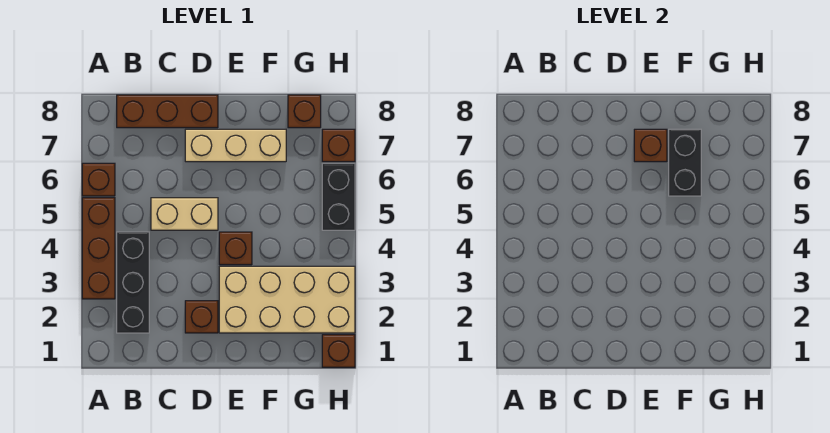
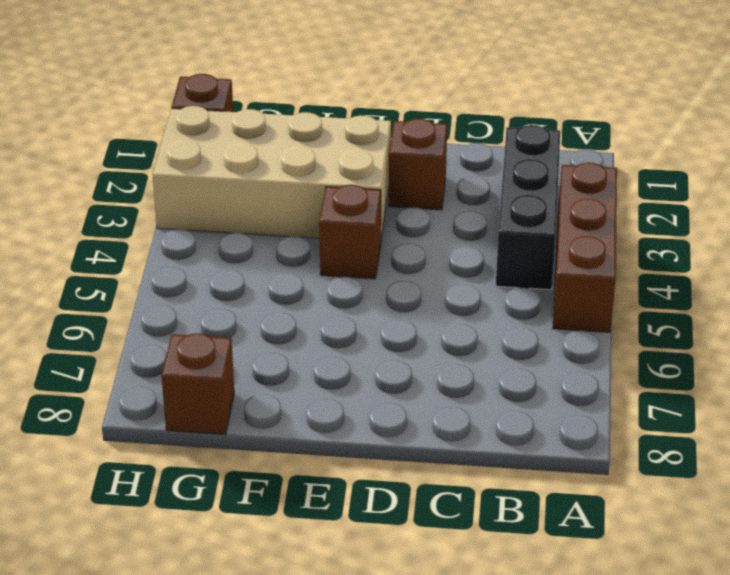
none -> brown brick A6 level 1
none -> brown brick B8:D8 level 1
none -> tan brick C5:D5 level 1

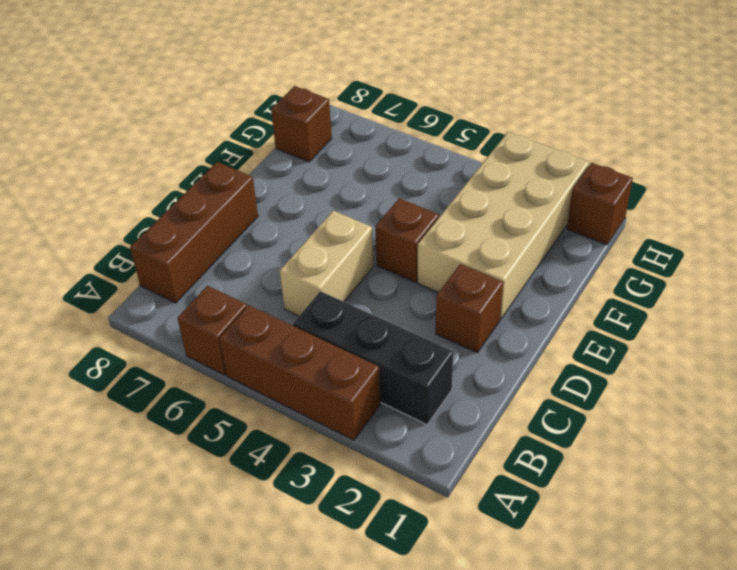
none -> tan brick D7:F7 level 1
none -> black brick H5:H6 level 1
none -> brown brick H7 level 1

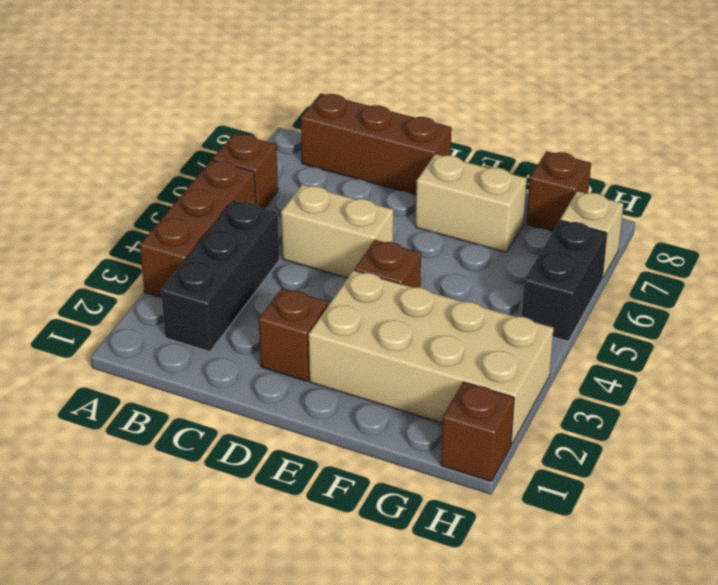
tan brick E7:F7 level 1 -> tan brick D7:F7 level 1
tan brick H7 level 1 -> brown brick H7 level 1
none -> brown brick E7 level 2
none -> black brick F6:F7 level 2

